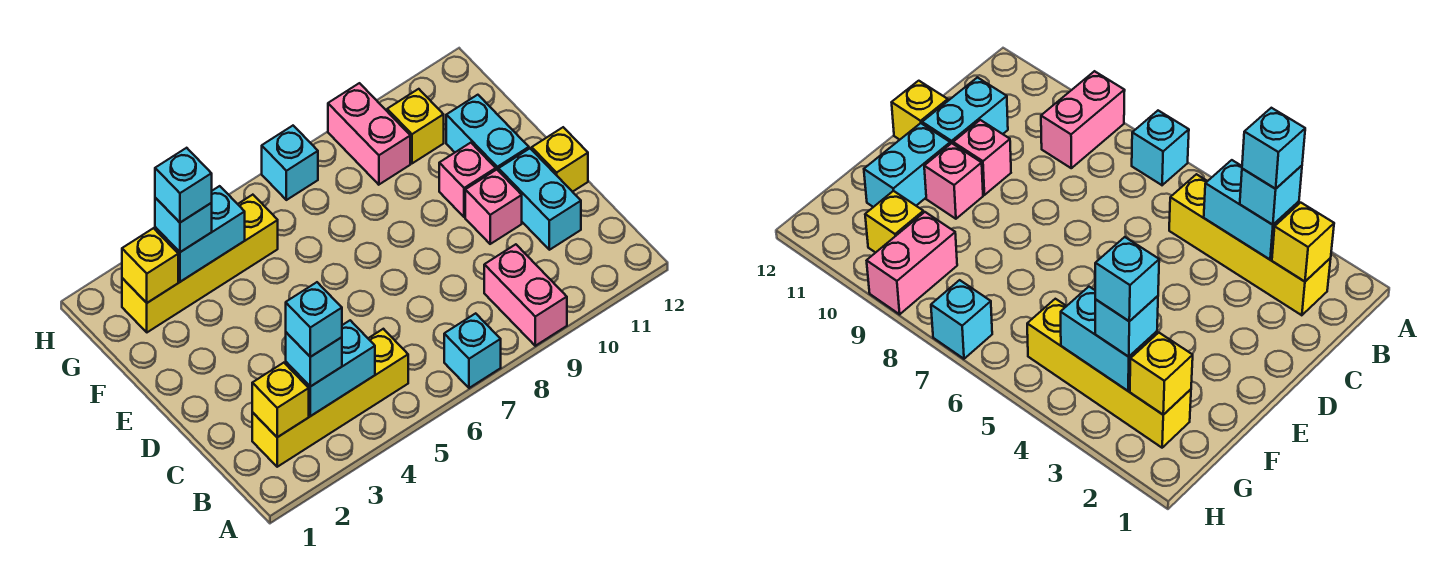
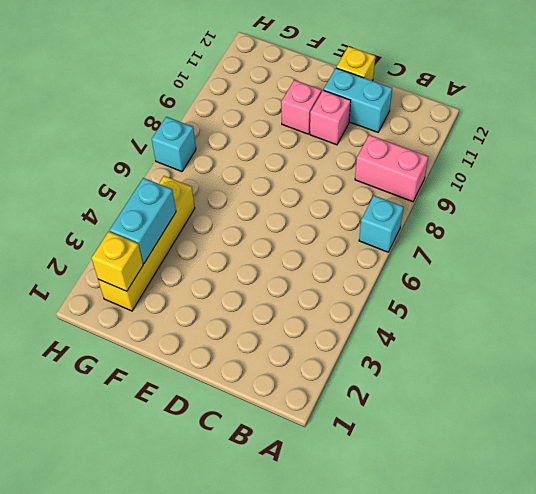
none -> yellow brick B2:B5 level 1
none -> cyan brick E11:F11 level 1
none -> pink brick G9:H9 level 1

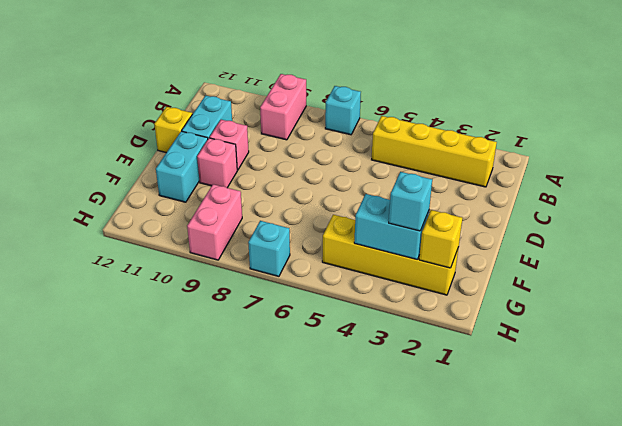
none -> yellow brick G10 level 1
none -> yellow brick B2 level 2
none -> cyan brick B3:B4 level 2

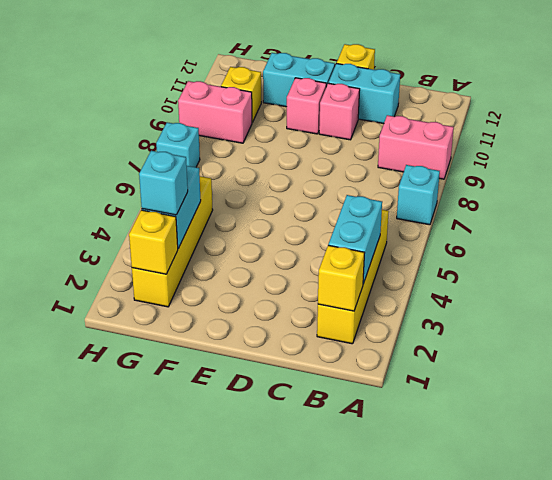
none -> cyan brick B3 level 3
none -> cyan brick B3 level 4
none -> cyan brick G3 level 4

